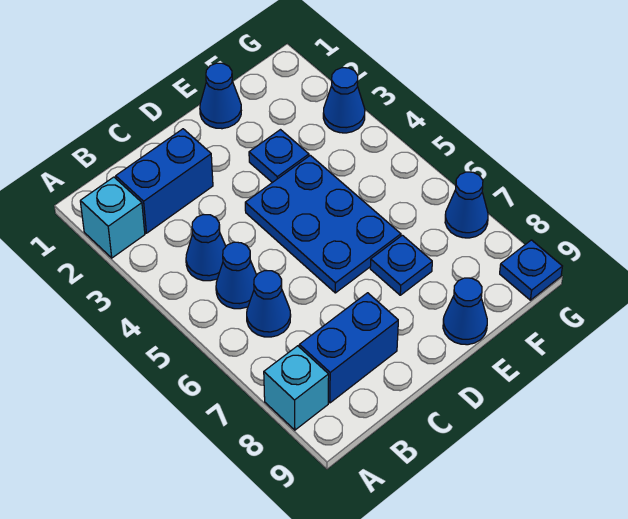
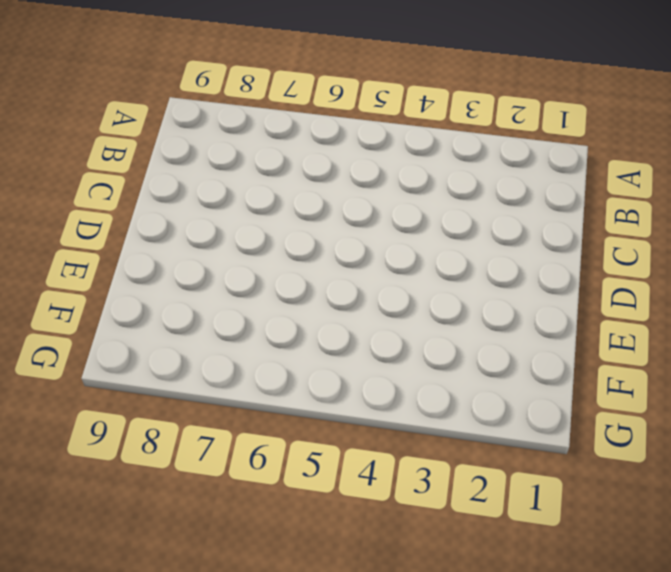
none -> cyan brick A2 level 1
none -> cyan brick A8 level 1
none -> blue brick B2:C2 level 1

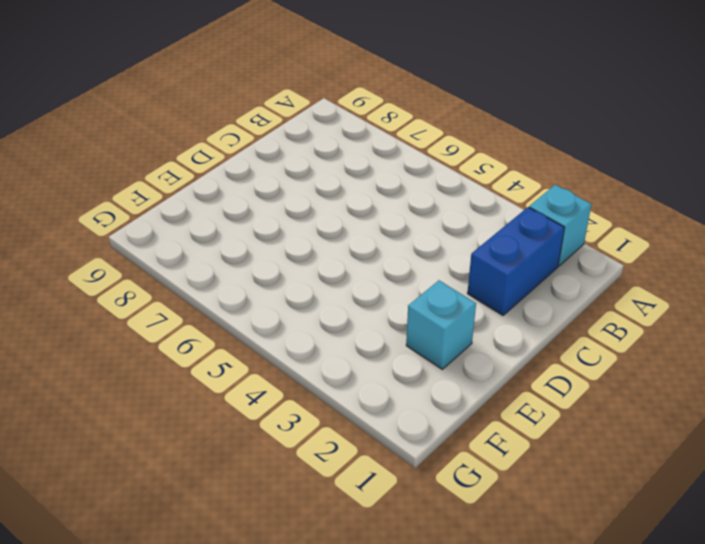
cyan brick E2 level 1 -> cyan brick A8 level 1
none -> blue cone B4 level 1
none -> blue cone B5 level 1
none -> blue cone B6 level 1

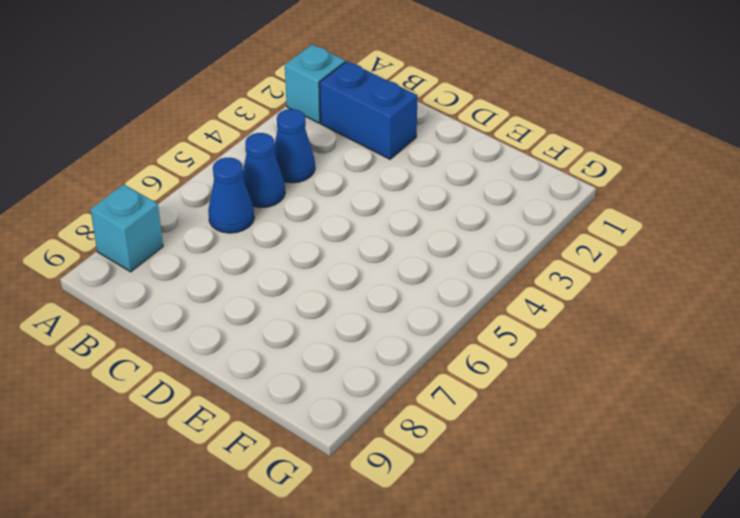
none -> blue brick B8:C8 level 1
none -> blue plate D4:E6 level 1
none -> blue cone E1 level 1

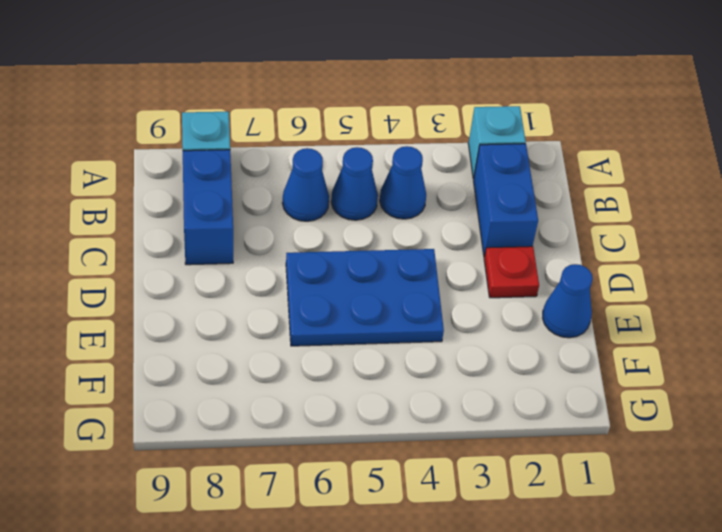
red plate D2 level 1 -> none
none -> blue plate E3 level 1
none -> blue plate E7 level 1
none -> blue cone E9 level 1

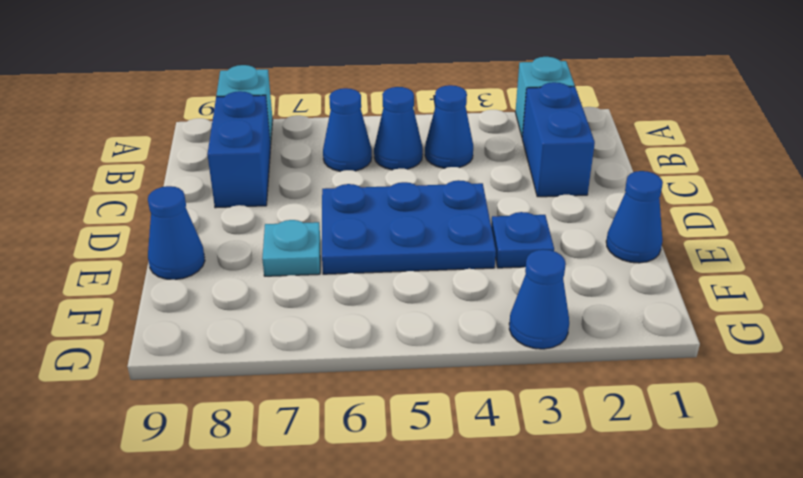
cyan plate E7 level 1 -> blue plate E7 level 1
none -> blue cone G7 level 1
none -> blue plate G9 level 1

